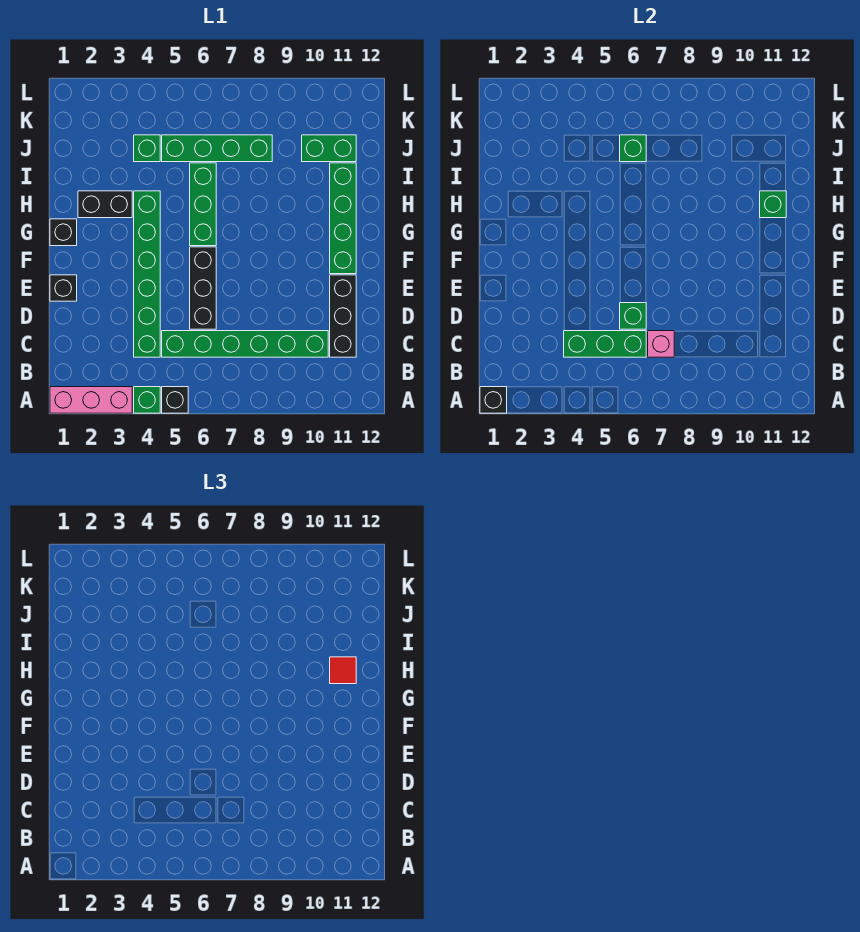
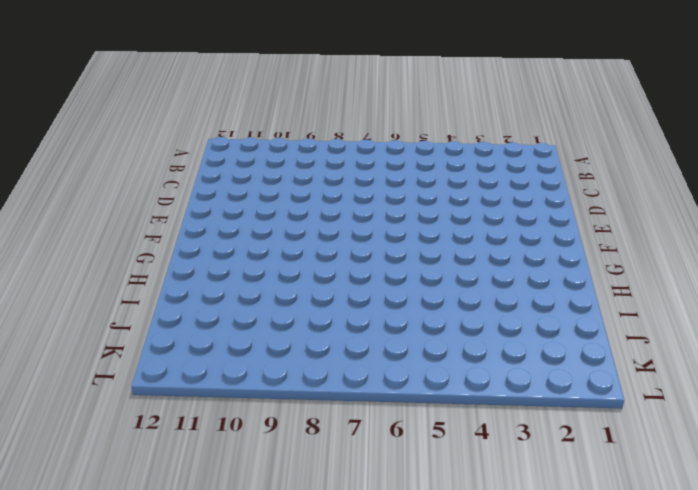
none -> pink brick A1:A3 level 1
none -> green brick A4 level 1
none -> black brick A5 level 1

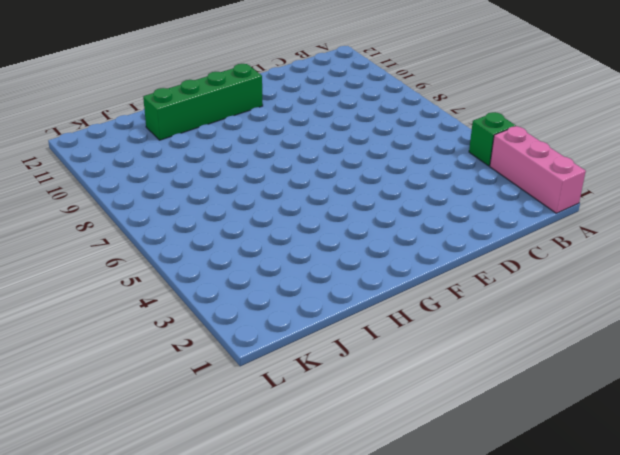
none -> black brick A5 level 1
none -> green brick C4:H4 level 1
none -> green brick C5:C10 level 1

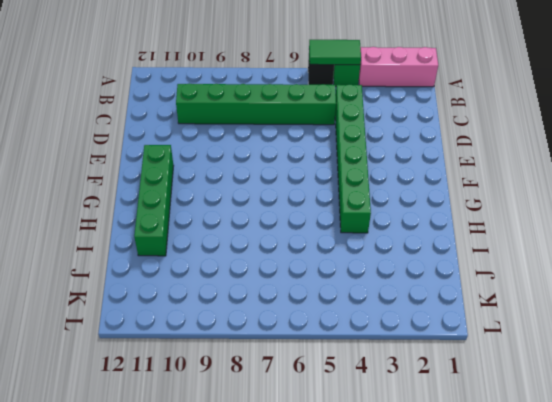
green tile A4:A5 level 2 -> none
none -> black brick C11:E11 level 1
none -> black brick D6:F6 level 1
none -> black brick E1 level 1

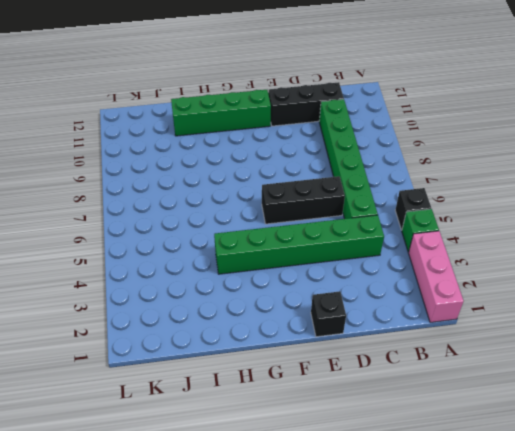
none -> black brick G1 level 1
none -> green brick G6:I6 level 1
none -> black brick H2:H3 level 1

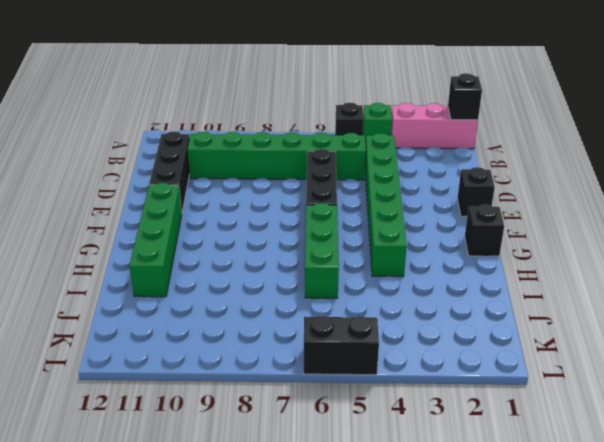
black brick L5:L6 level 1 -> black brick H2:H3 level 1
none -> green brick J4 level 1
none -> green brick J5:J8 level 1
none -> green brick J10:J11 level 1

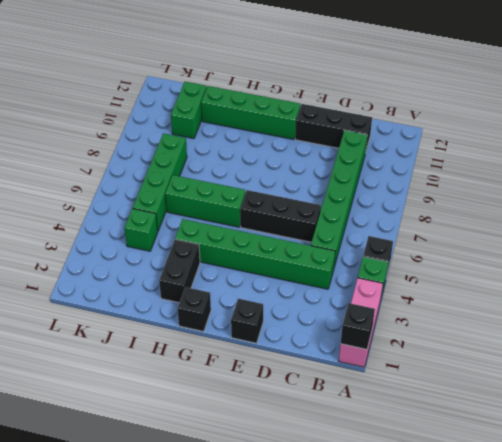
none -> green brick C4:C6 level 2
none -> pink brick C7 level 2
none -> green brick D6 level 2

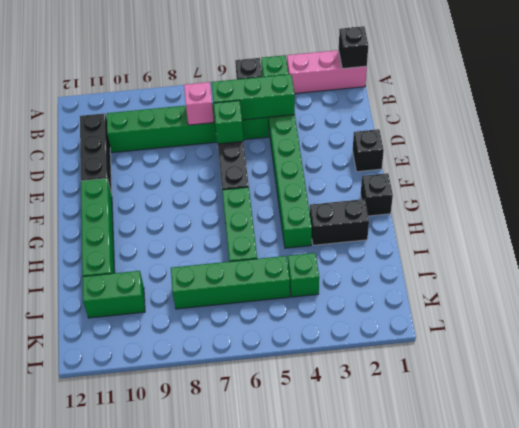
none -> green brick H11 level 2
none -> green brick J6 level 2
none -> red tile H11 level 3

